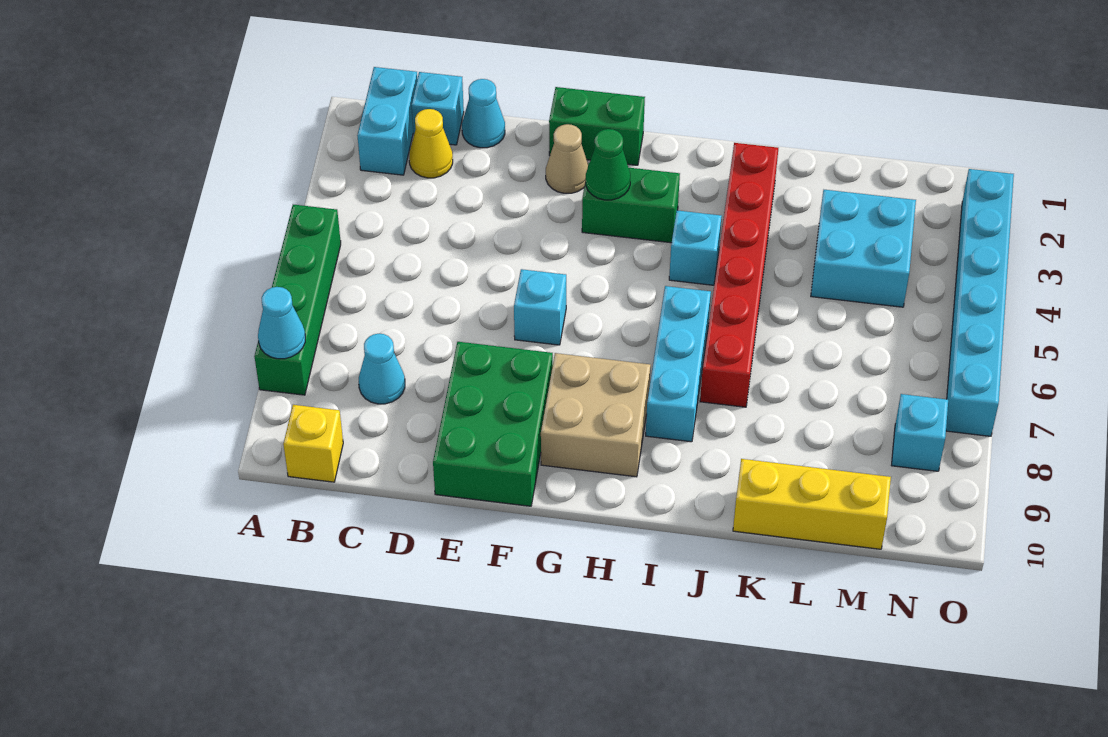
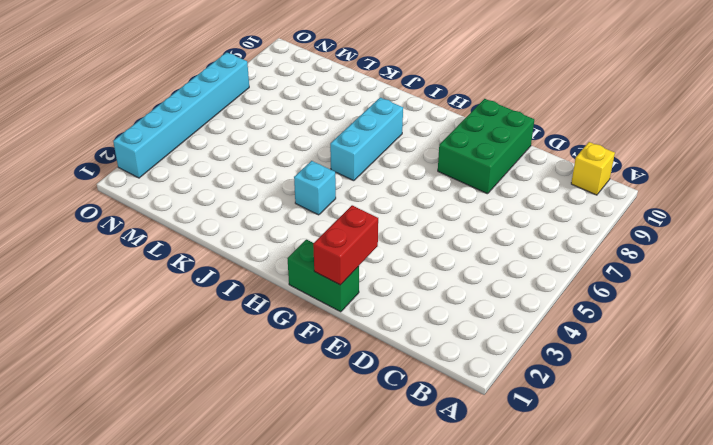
red brick F1:F2 level 2 -> none
none -> green brick A5:A8 level 1
none -> cyan brick B1:B2 level 1
none -> cyan brick C1 level 1

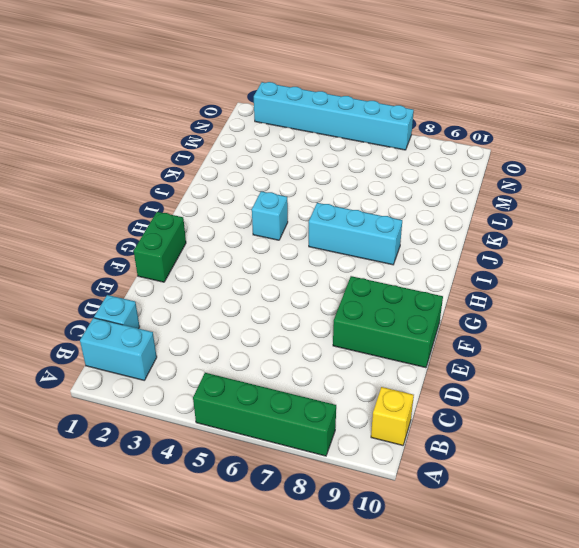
none -> yellow cone C2 level 1
none -> cyan cone C8 level 1
none -> cyan cone D1 level 1

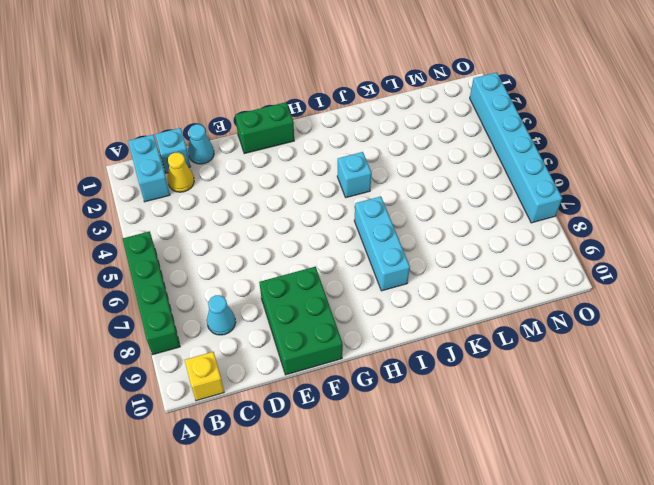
none -> tan cone F2 level 1
none -> cyan brick F6 level 1
none -> green brick G3:H3 level 1

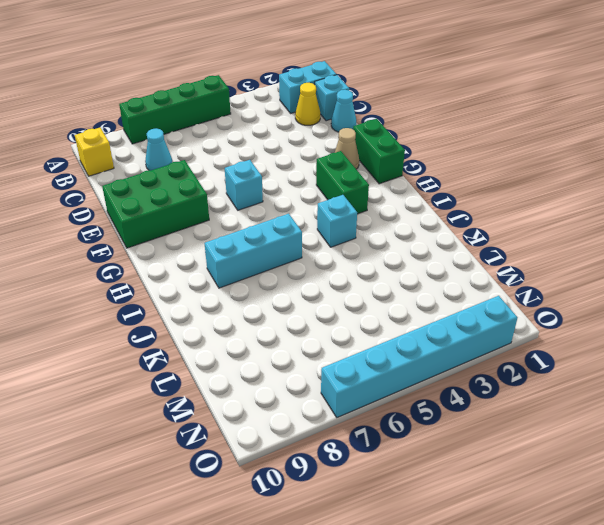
none -> tan brick G8:H9 level 1
none -> red brick J2:J7 level 1
none -> yellow brick K10:M10 level 1

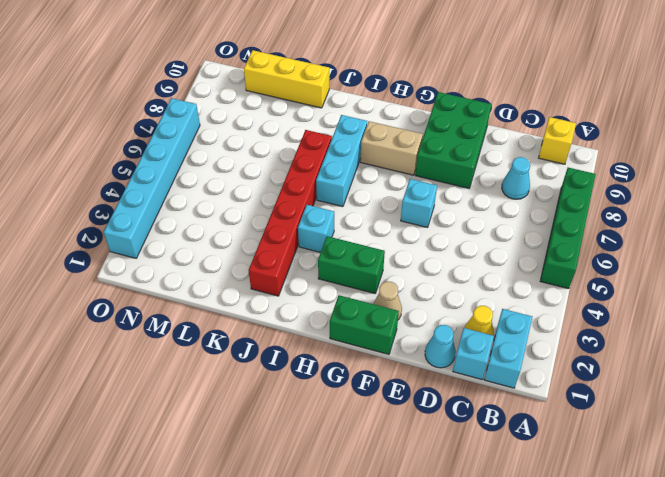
tan brick G8:H8 level 1 -> tan brick G8:H9 level 1
none -> cyan brick L3:M4 level 1
none -> cyan brick N8 level 1
none -> cyan cone A8 level 2

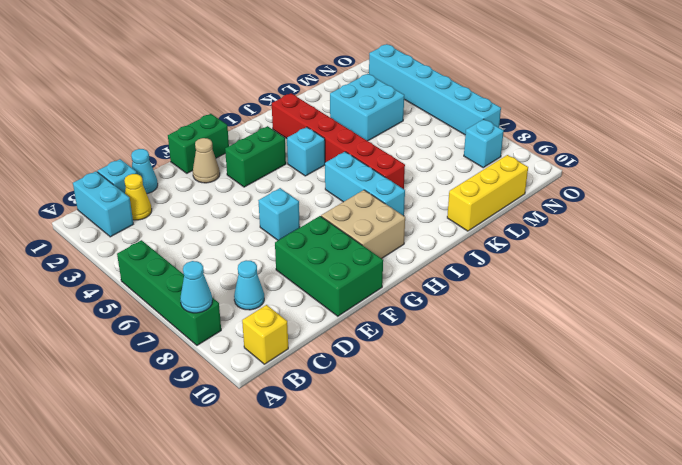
none -> green cone G3 level 2

